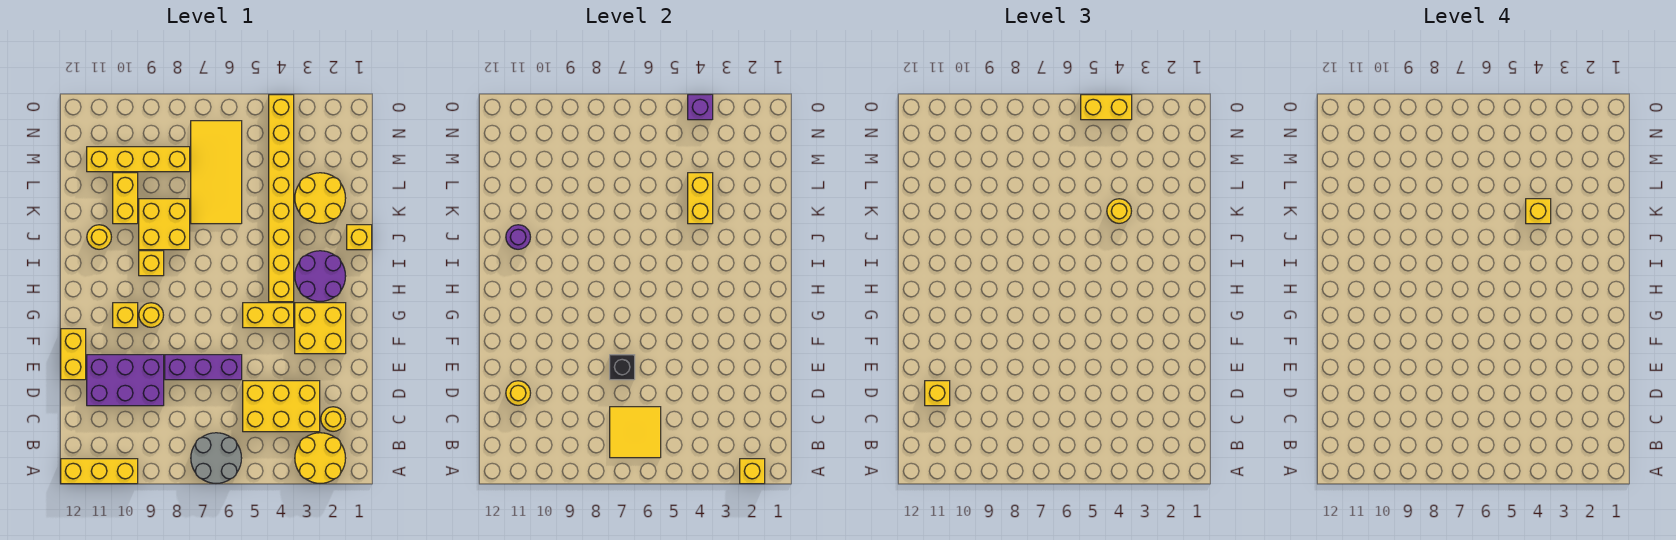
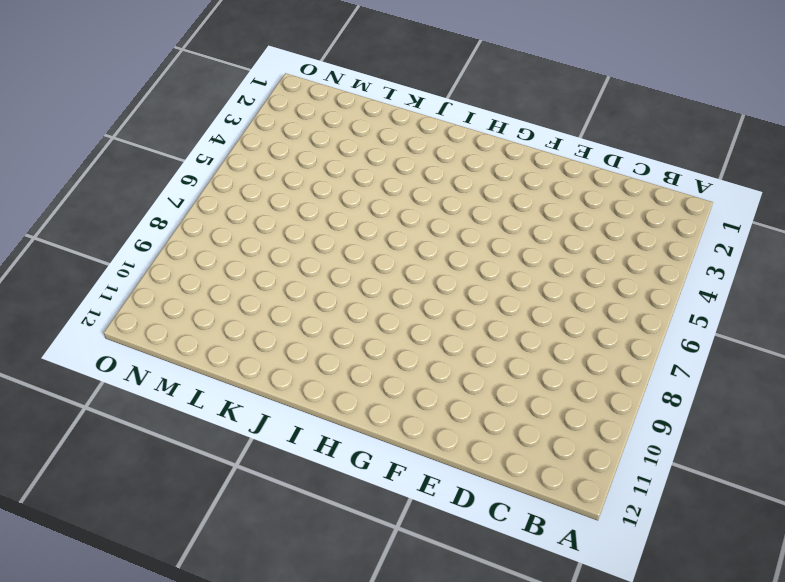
none -> yellow round brick A2:B3 level 1
none -> grey round brick A6:B7 level 1
none -> yellow brick A10:A12 level 1
none -> yellow round brick C2 level 1

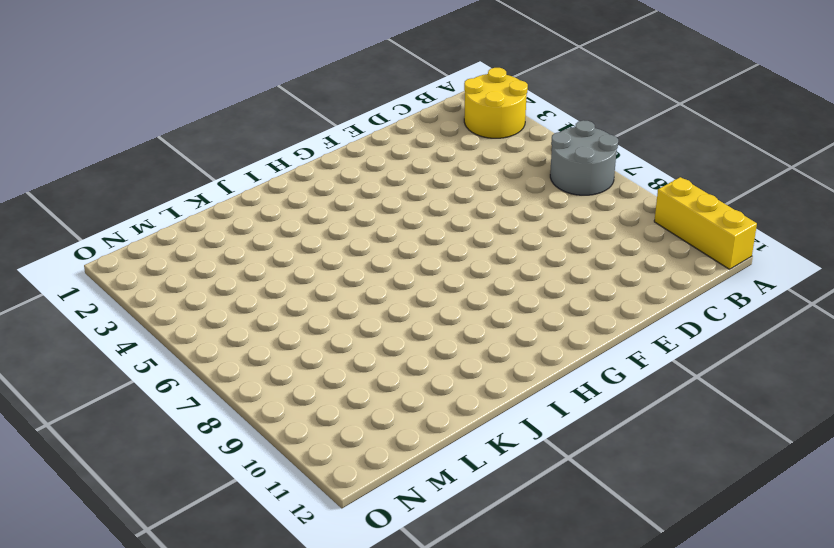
none -> yellow round brick C2 level 1
none -> yellow brick C3:D5 level 1
none -> purple brick D9:E11 level 1
none -> purple brick E6:E8 level 1

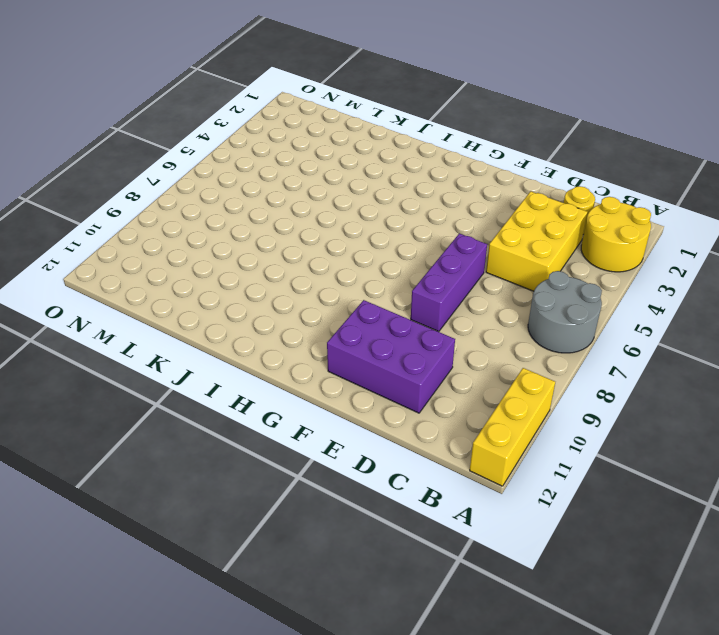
purple brick D10:F11 level 1 -> purple brick D9:E11 level 1
none -> yellow brick E12:F12 level 1
none -> yellow brick F2:G3 level 1
none -> yellow brick G4:G5 level 1
none -> yellow round brick G9 level 1

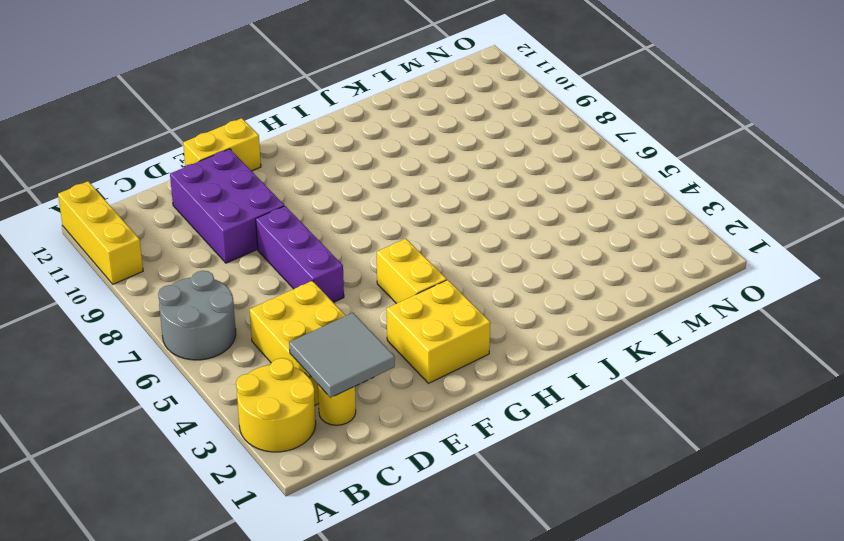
grey tile C2:D3 level 2 -> none
none -> yellow round brick G9 level 1
none -> yellow brick G10 level 1
none -> purple round brick H2:I3 level 1
none -> yellow brick H4:O4 level 1

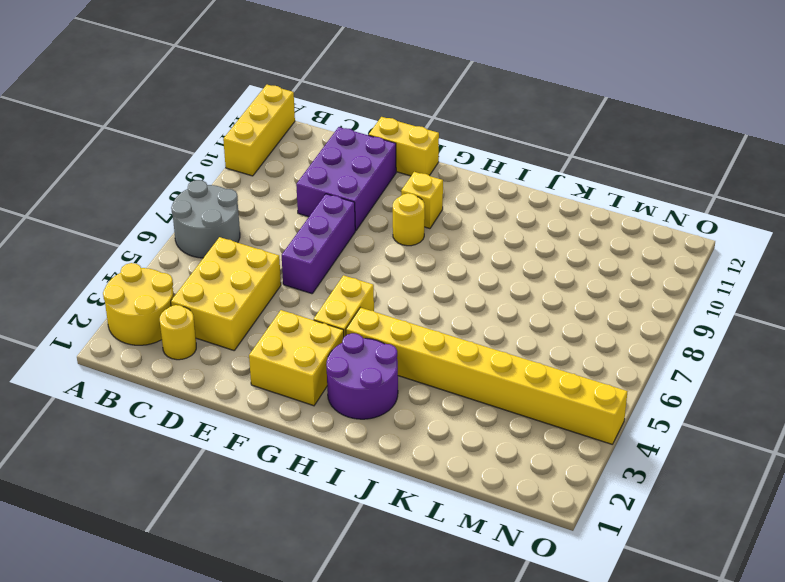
none -> yellow brick I9 level 1
none -> yellow brick J1 level 1
none -> yellow brick J8:K9 level 1
none -> yellow round brick J11 level 1

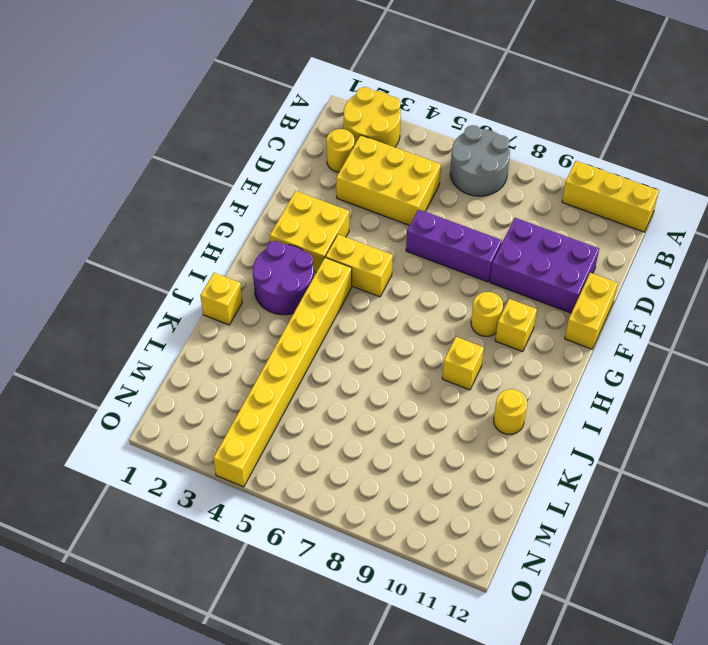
none -> yellow brick J8:K9 level 1
none -> yellow round brick K2:L3 level 1
none -> yellow tile K6:N7 level 1
none -> yellow brick K10:L10 level 1

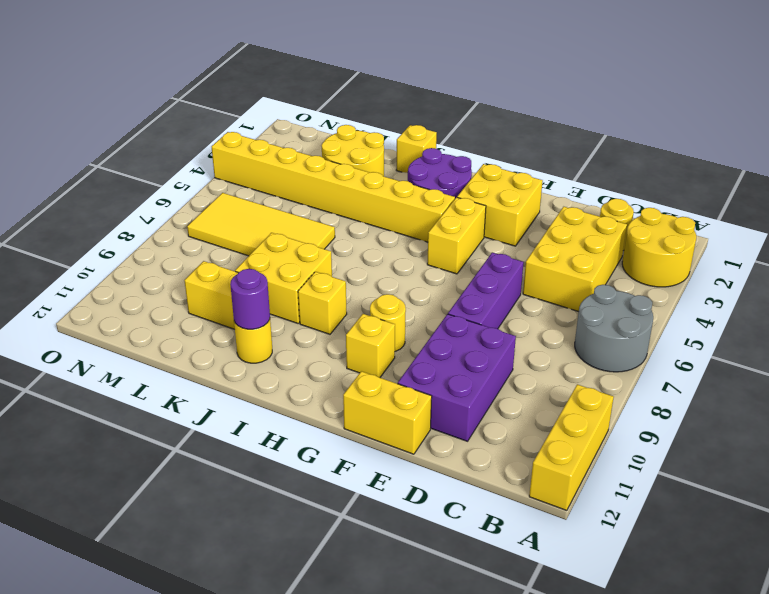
none -> yellow brick M8:M11 level 1
none -> yellow brick A2 level 2
none -> yellow tile B6:C7 level 2
none -> yellow round brick D11 level 2

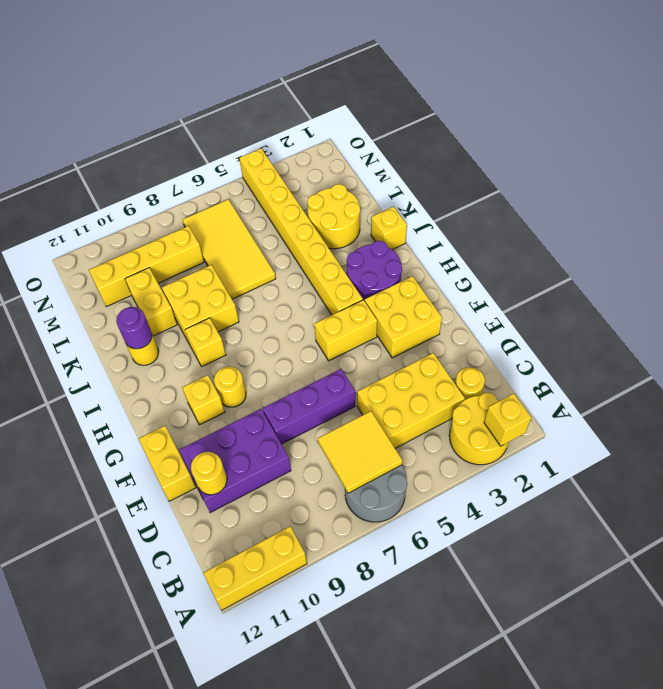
none -> black brick E7 level 2
none -> yellow brick K4:L4 level 2
none -> purple brick O4 level 2
none -> yellow brick D11 level 3

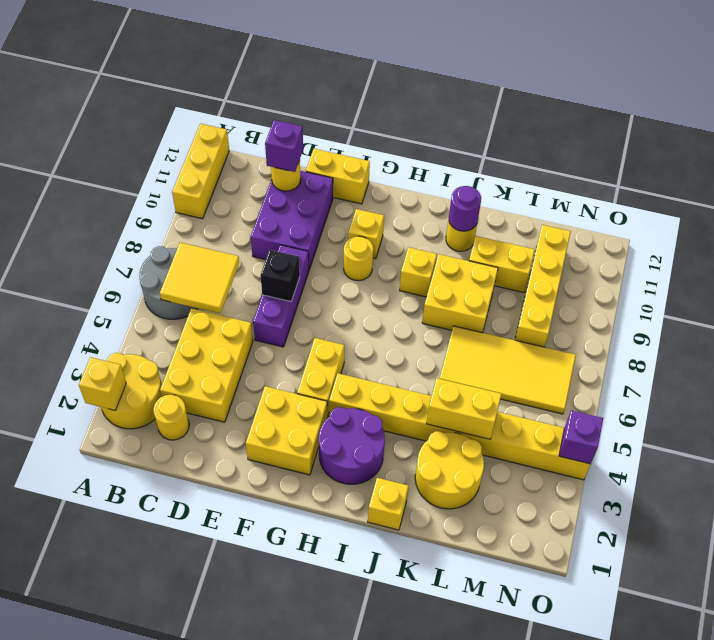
purple brick D11 level 3 -> yellow brick D11 level 3
none -> yellow round brick K4 level 3
none -> yellow brick O4:O5 level 3
none -> yellow brick K4 level 4

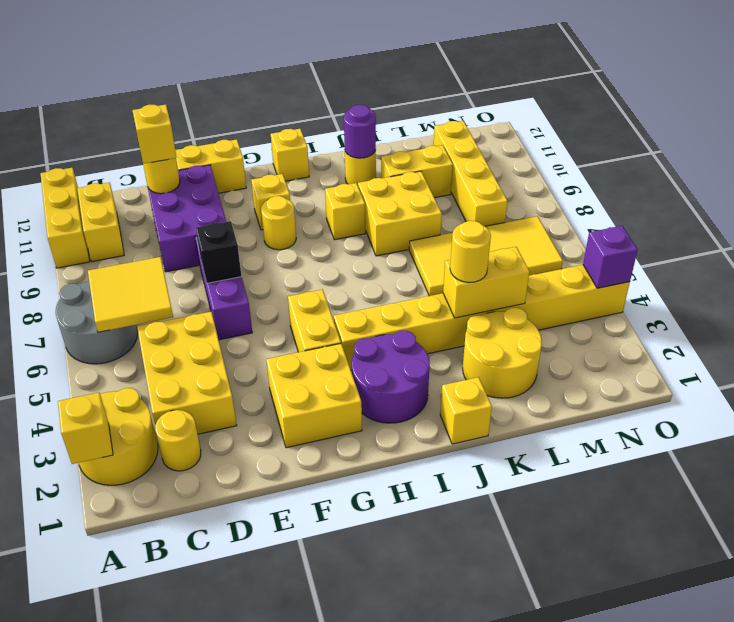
yellow brick B10:B11 level 1 -> yellow brick O4:O5 level 3
yellow brick H12 level 1 -> yellow brick K4 level 4

